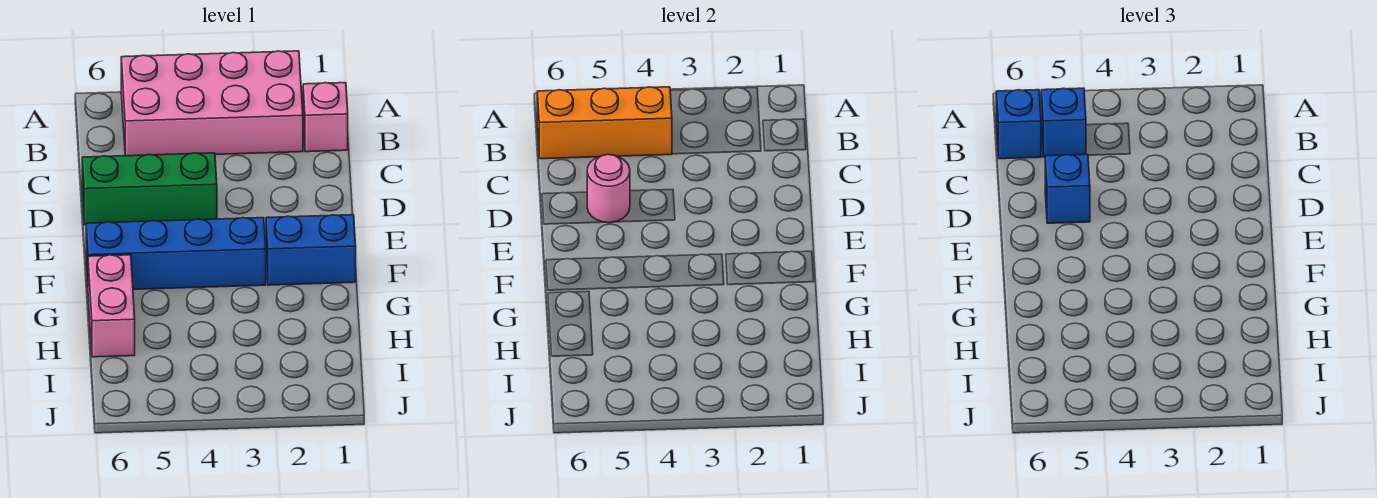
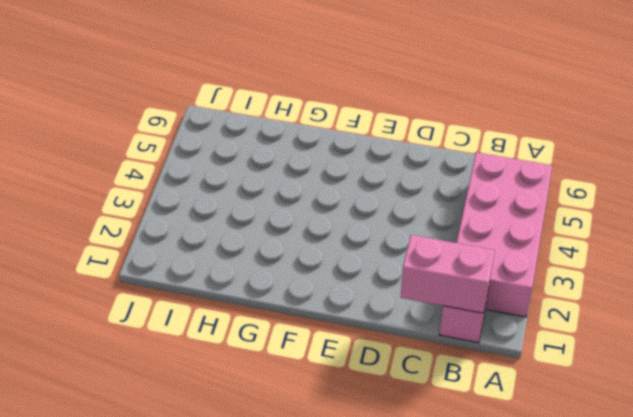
pink brick B1:C1 level 2 -> pink brick G6:H6 level 1
none -> green brick D4:D6 level 1
none -> blue brick F1:F2 level 1

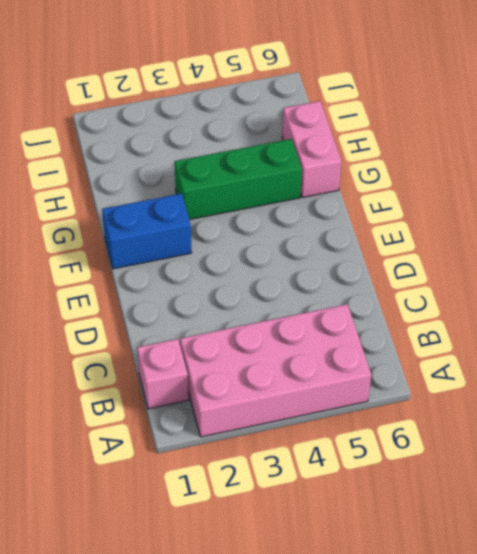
green brick G3:G5 level 1 -> green brick D4:D6 level 1
none -> blue brick F3:F6 level 1
none -> orange brick B4:B6 level 2

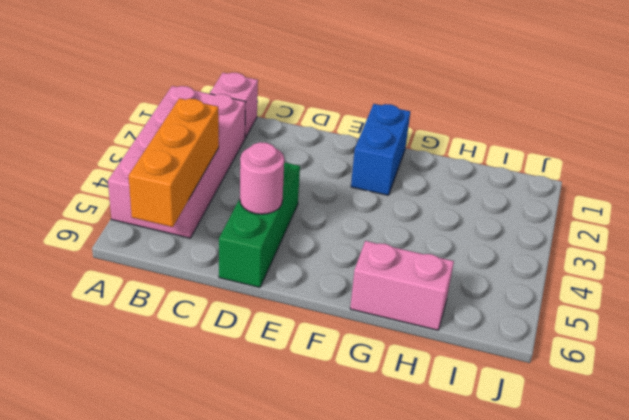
none -> blue brick F3:F6 level 1
none -> blue brick B5 level 3

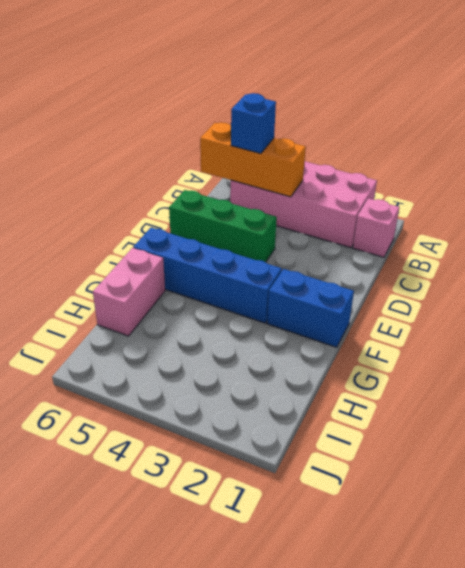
none -> pink round brick D5 level 2
none -> blue brick B6 level 3

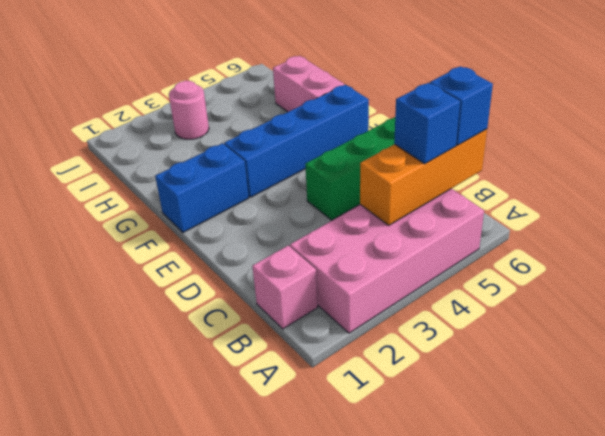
pink round brick I3 level 1 -> pink round brick D5 level 2
none -> blue brick D5 level 3

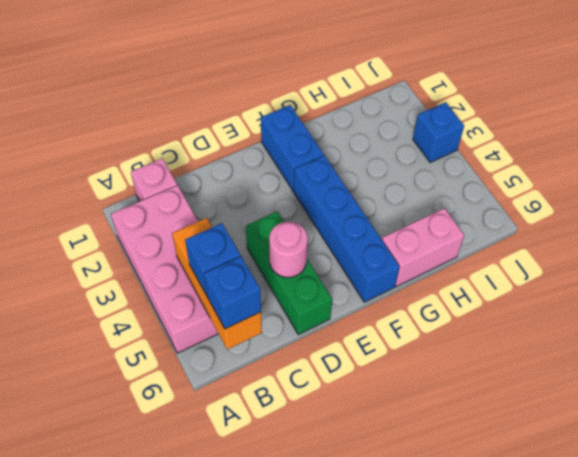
blue brick J3 level 1 -> blue brick D5 level 3

